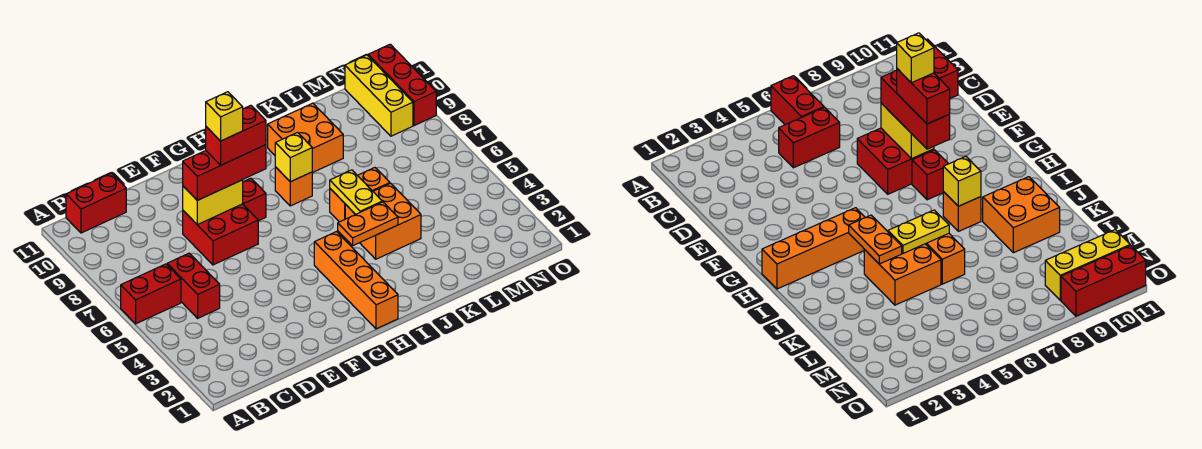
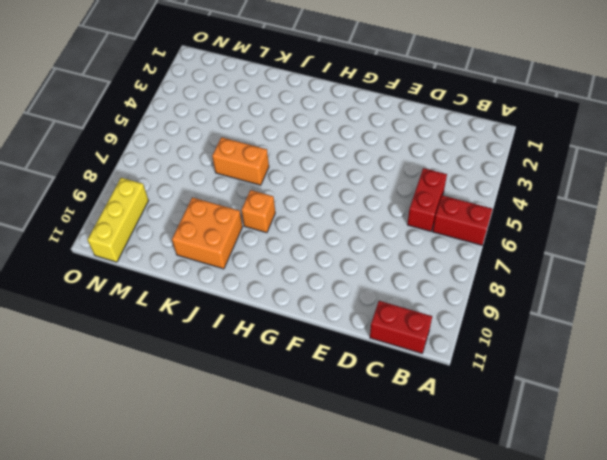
none -> red brick E7:F8 level 1
none -> red brick G8 level 1
none -> orange brick H1:H4 level 1

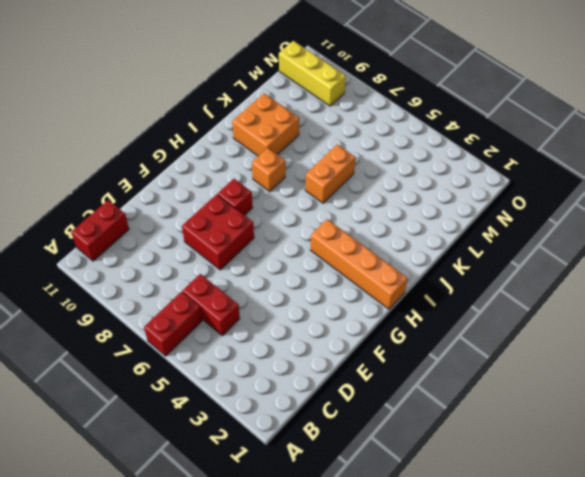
none -> orange brick J4:K5 level 1
none -> red brick O9:O11 level 1
none -> yellow brick E8:F8 level 2

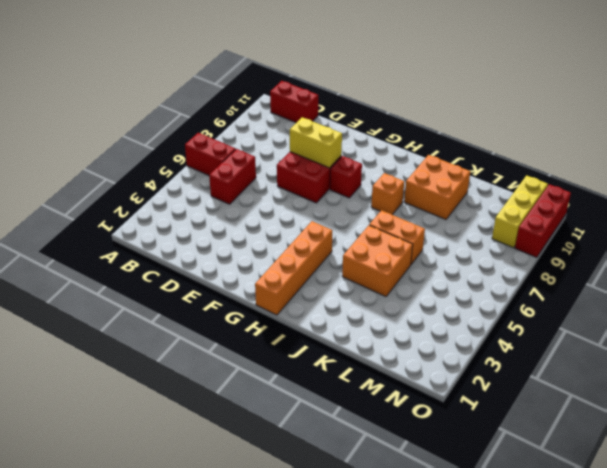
none -> orange plate I4:J4 level 2
none -> yellow brick I8 level 2
none -> yellow plate J5:J6 level 2

